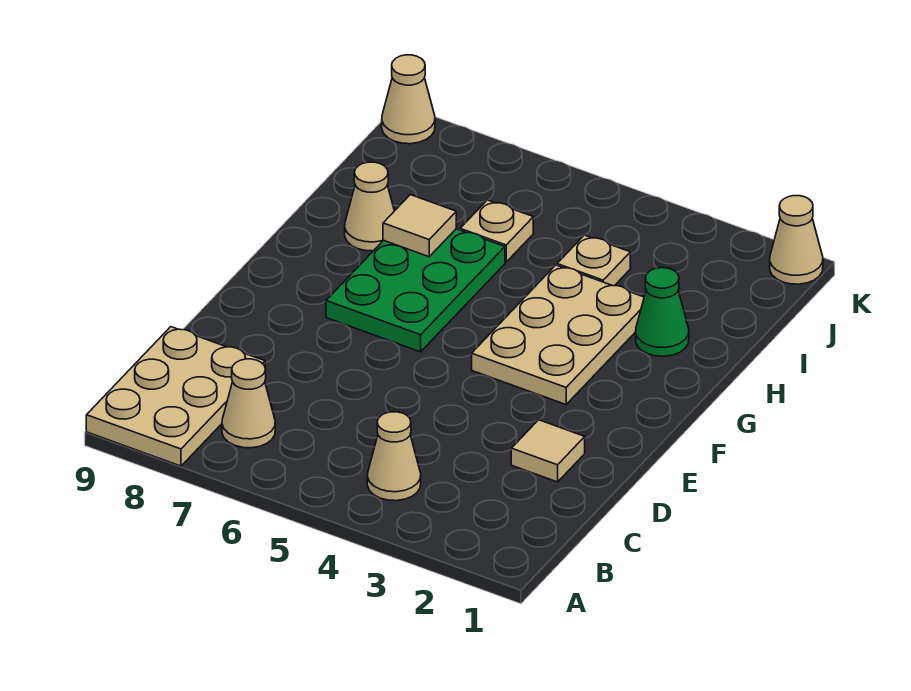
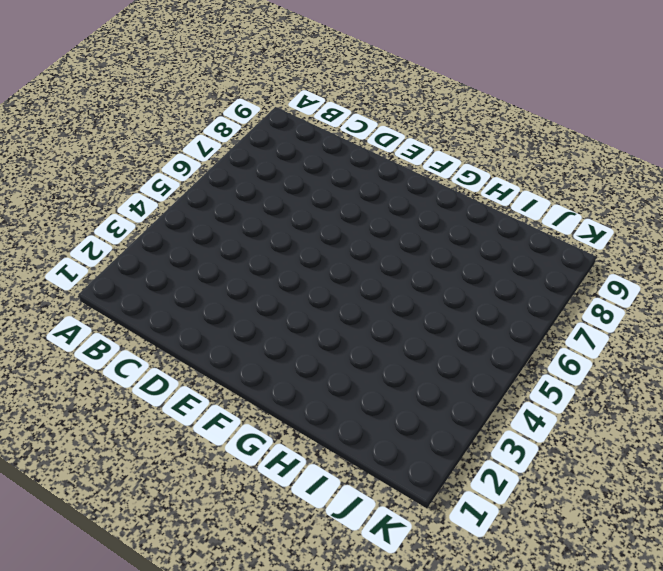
none -> tan plate A8:C9 level 1
none -> tan cone B4 level 1
none -> tan cone B7 level 1

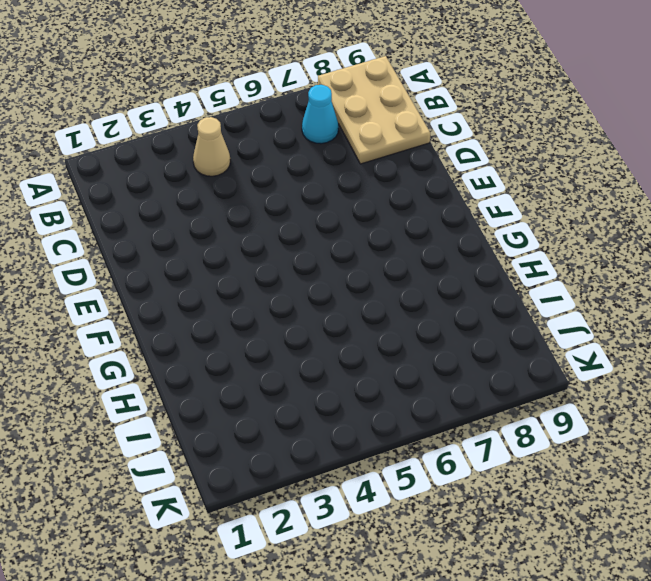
cyan cone B7 level 1 -> tan cone B7 level 1
none -> tan tile D2 level 1
none -> tan plate F3:H4 level 1
none -> green plate F6:H7 level 1

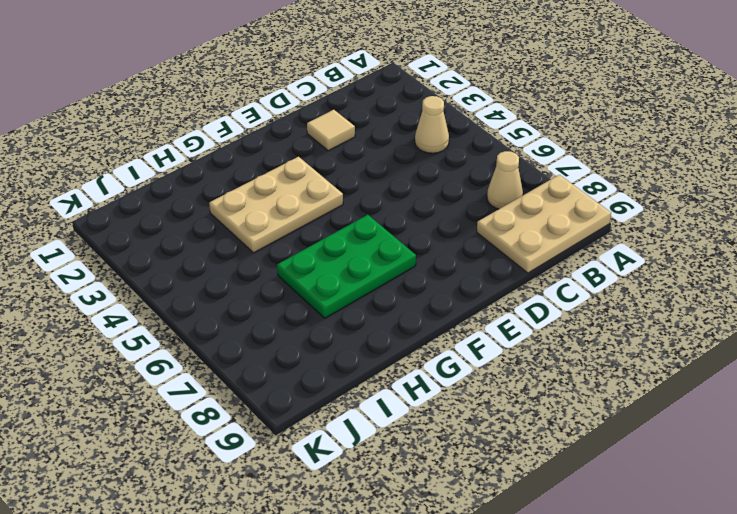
none -> green cone H2 level 1
none -> tan cone H8 level 1
none -> tan plate I4 level 1

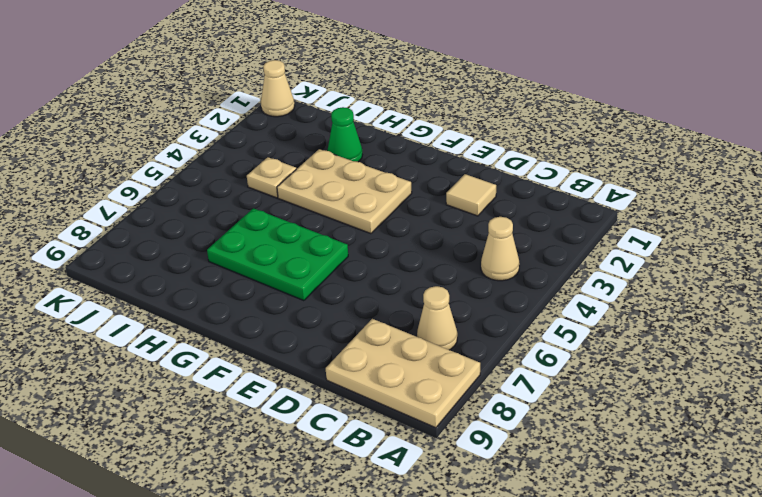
none -> tan cone H8 level 1
none -> tan plate I6 level 1
none -> tan cone K9 level 1

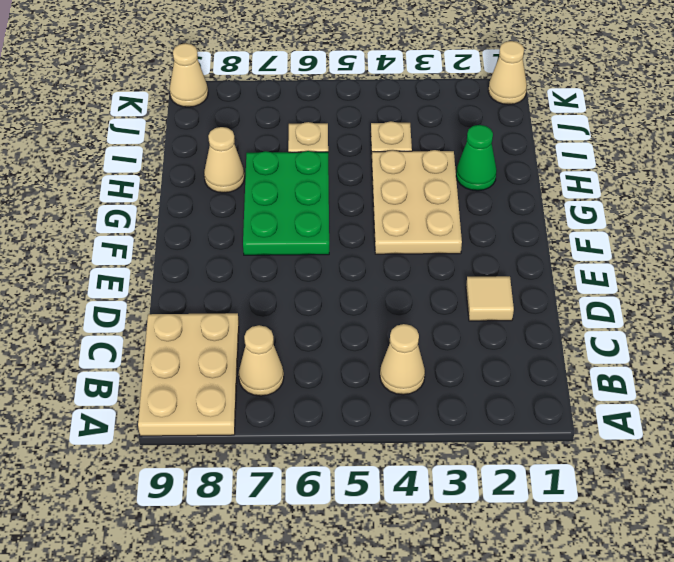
none -> tan tile H7 level 2

